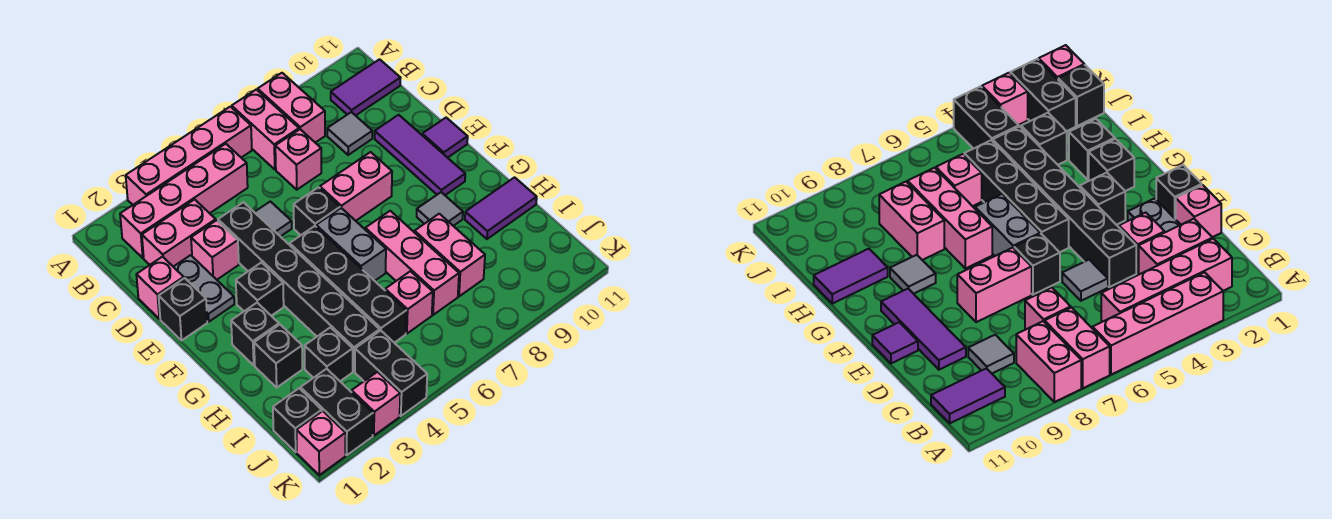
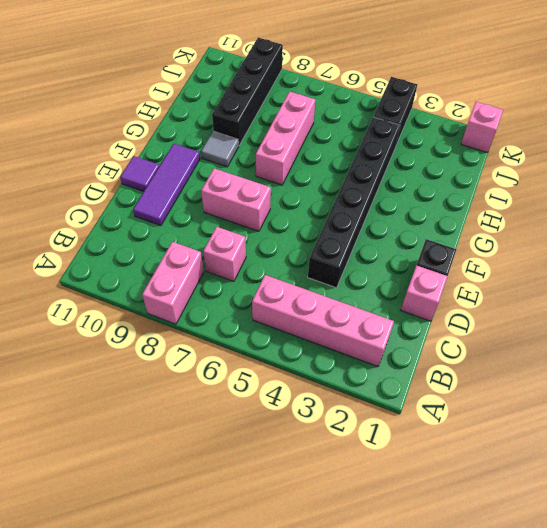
black brick H9:K9 level 1 -> black brick F5:I5 level 1
none -> pink brick A3:A6 level 1
none -> pink brick A7:B7 level 1
none -> purple tile B10:B11 level 1
none -> pink brick C2:C3 level 1

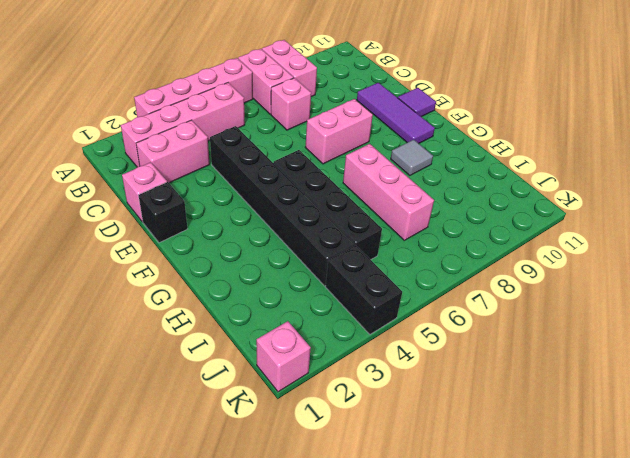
none -> purple tile B10:B11 level 1
none -> grey tile C9 level 1
none -> grey plate D2:E2 level 1
none -> pink brick D3 level 1

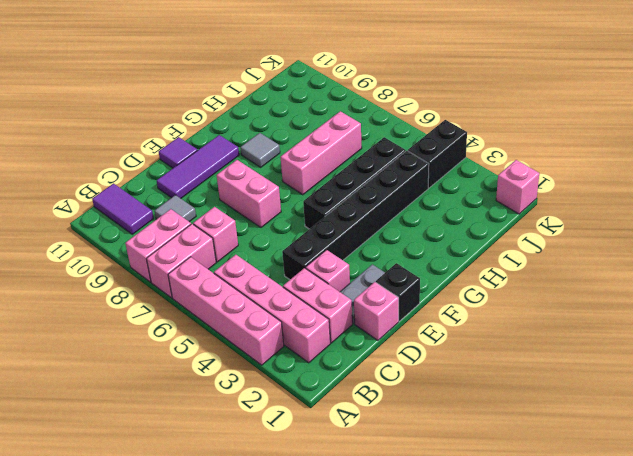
none -> grey tile D5 level 1
none -> black brick E6 level 1
none -> black brick F3 level 1
none -> grey brick F6:G6 level 1

